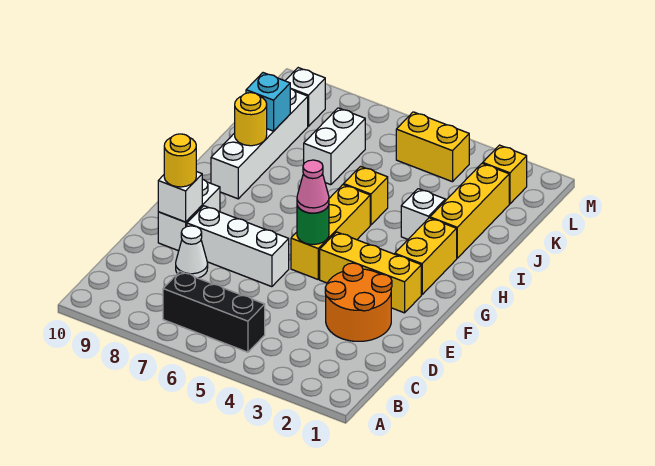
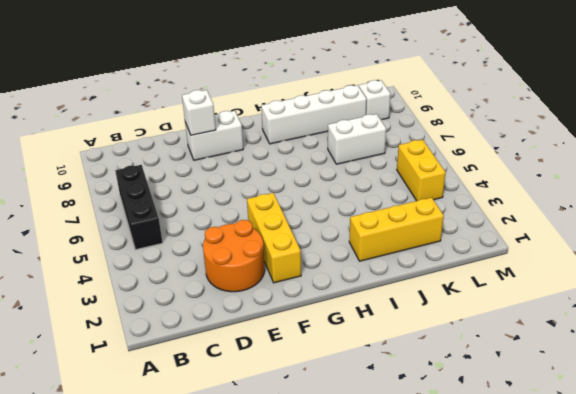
none -> white cone D8 level 1
none -> white brick E6:E8 level 1
none -> yellow brick F5:H5 level 1

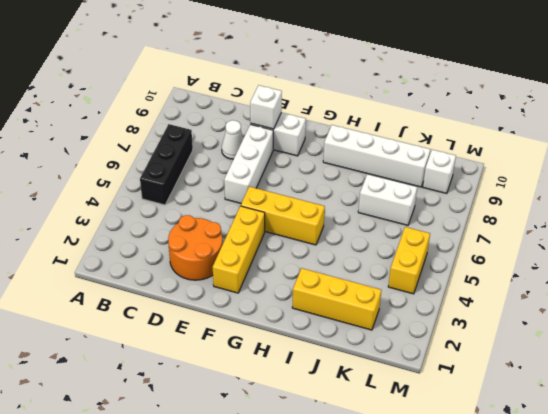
none -> yellow brick G2:H2 level 1
none -> white brick I3 level 1
none -> yellow brick I5 level 1

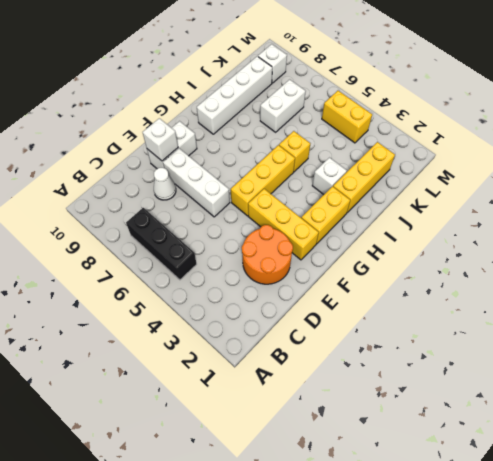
none -> yellow brick L2 level 1
none -> green round brick F5 level 2
none -> yellow round brick I9 level 2

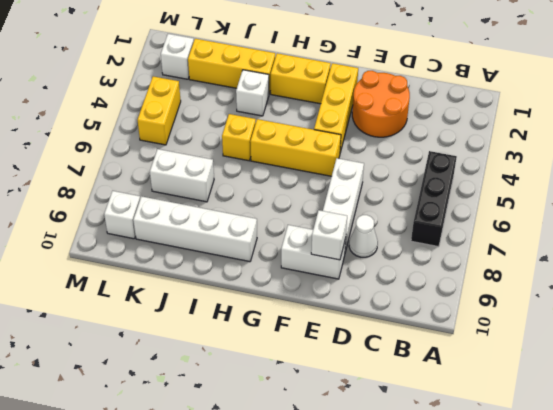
white brick L2 level 1 -> yellow brick L2 level 1
none -> green round brick F5 level 2
none -> yellow round brick I9 level 2
none -> cyan brick J9 level 2

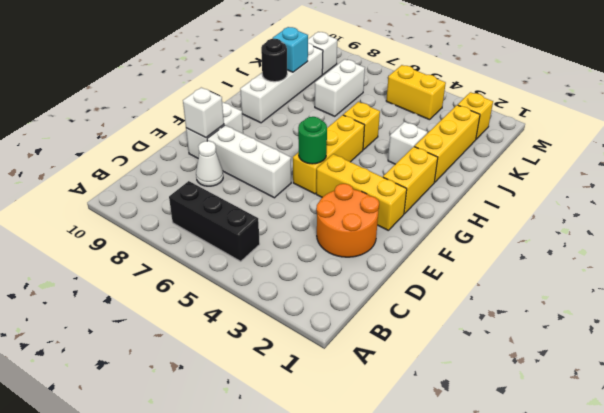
black round brick I9 level 2 -> yellow round brick I9 level 2
none -> yellow round brick E9 level 3
none -> pink cone F5 level 3

